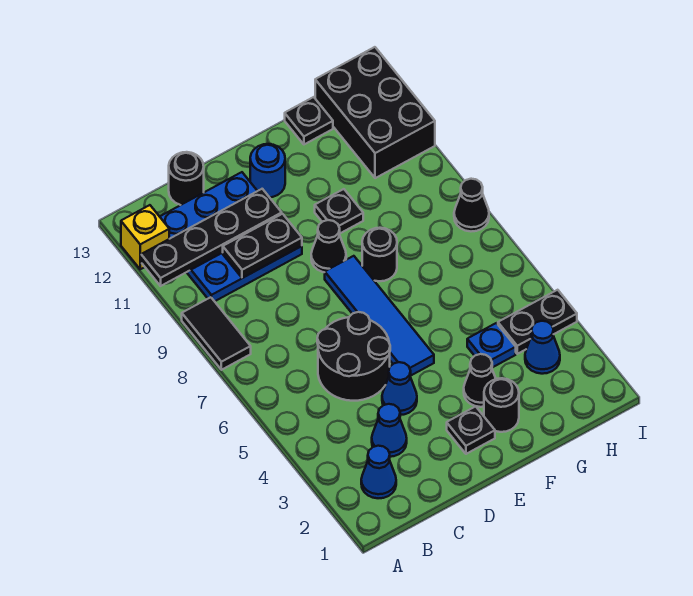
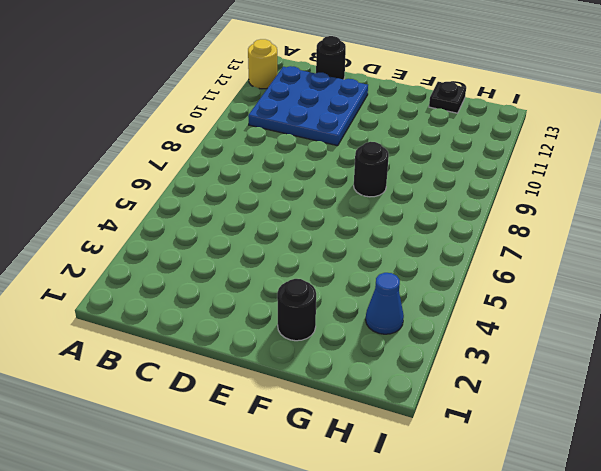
yellow round brick A12 level 1 -> yellow brick A12 level 1
none -> black tile A8:A9 level 1
none -> blue cone B2 level 1
none -> blue cone C3 level 1

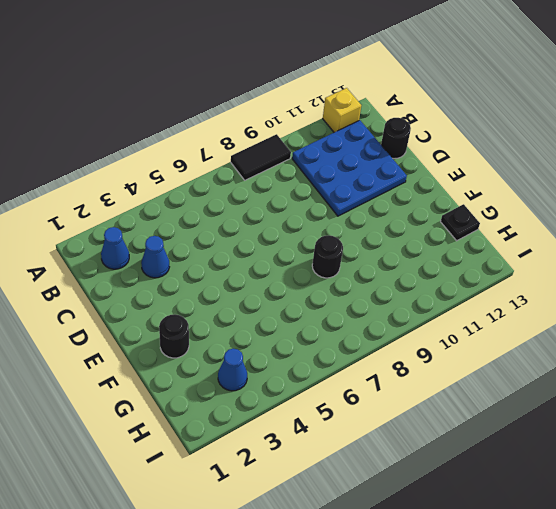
none -> black round brick C5:D6 level 1
none -> blue cone D4 level 1
none -> black plate E2 level 1

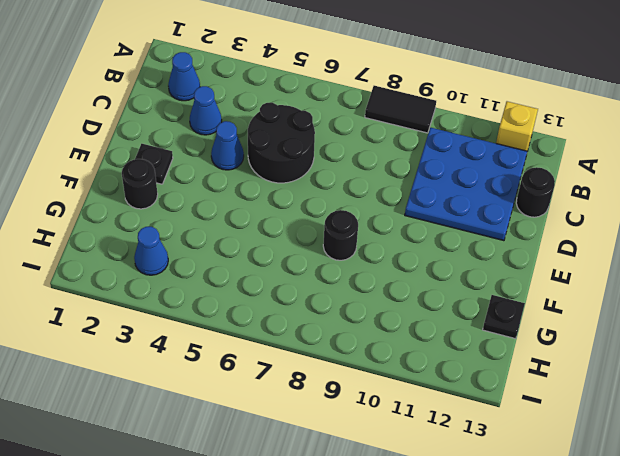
none -> blue tile E5:E8 level 1
none -> black cone E9 level 1
none -> blue round brick E12 level 1

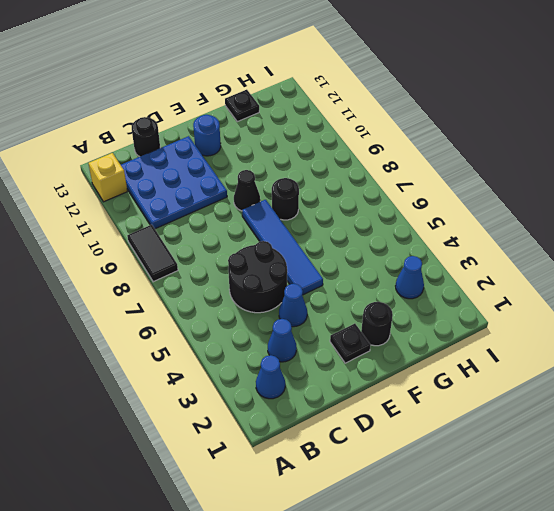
none -> black cone F3 level 1
none -> black plate F10 level 1
none -> blue plate G4 level 1

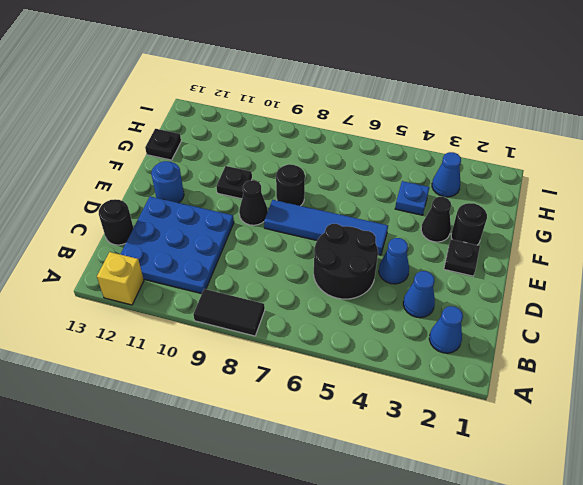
none -> black plate H4:I4 level 1
none -> black brick H11:I13 level 1
none -> black cone I8 level 1

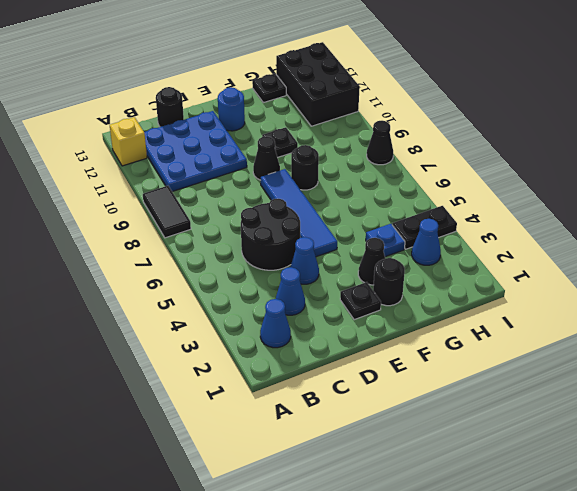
none -> black plate A11:D11 level 2
none -> black plate C10:D10 level 2

